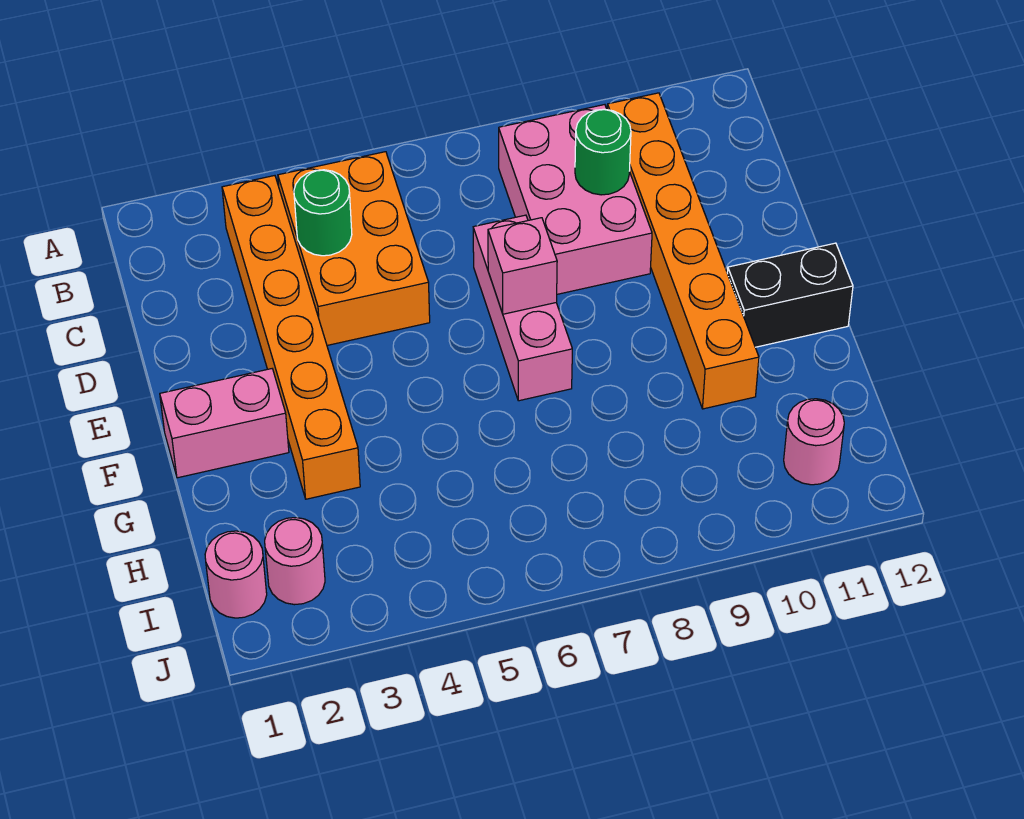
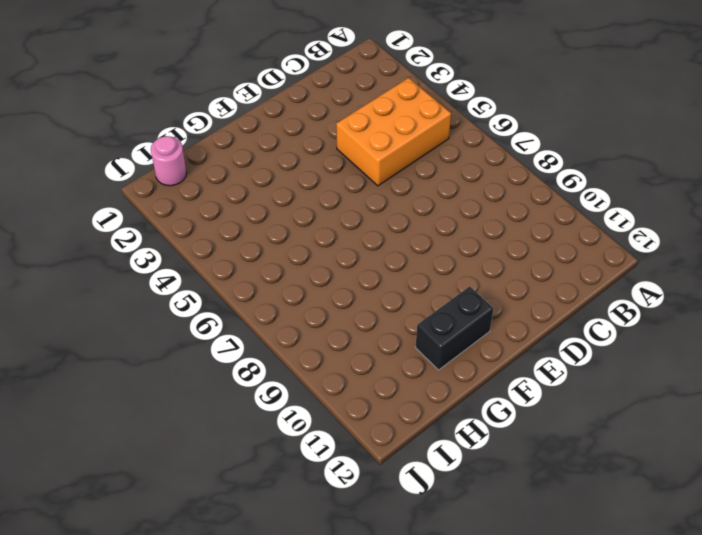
black brick F11:G11 level 1 -> black brick F11:F12 level 1
none -> orange brick B3:G3 level 1
none -> pink brick B8:D9 level 1
none -> orange brick B10:G10 level 1

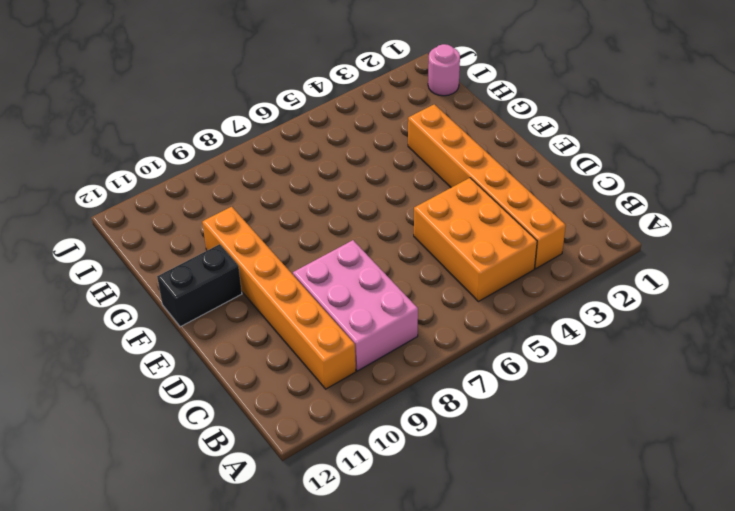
none -> pink brick D7:F7 level 1
none -> pink brick F1:F2 level 1
none -> pink round brick I2 level 1

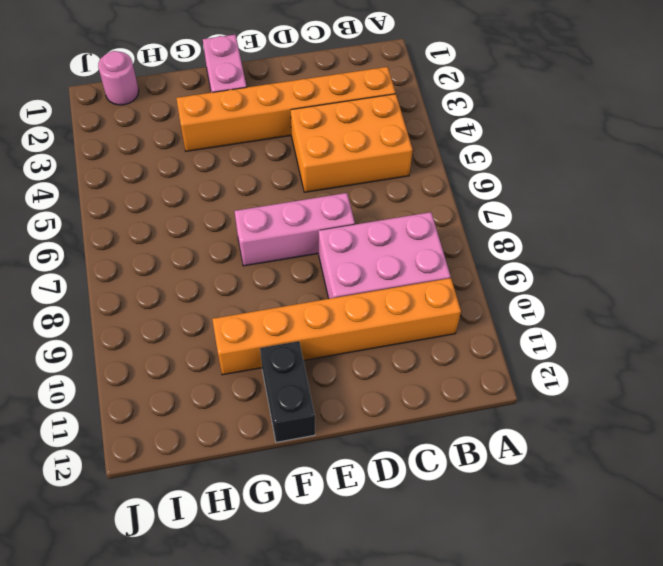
none -> pink round brick I2 level 1
none -> pink round brick I11 level 1
none -> green round brick C4 level 2

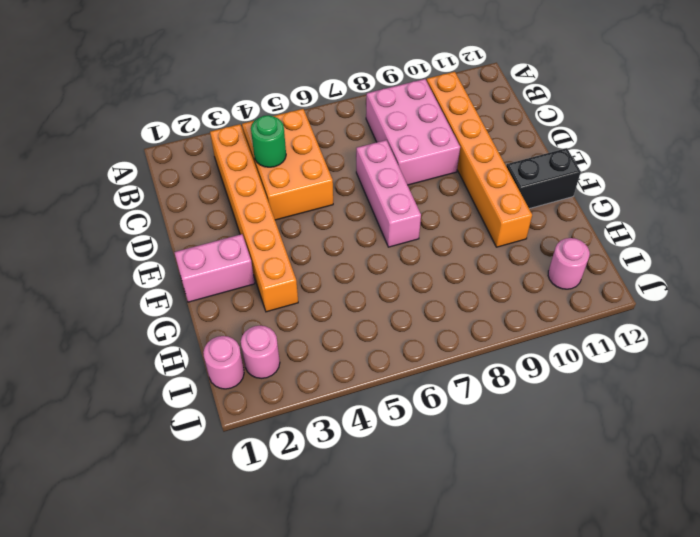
none -> green round brick C9 level 2
none -> pink brick E7 level 2

